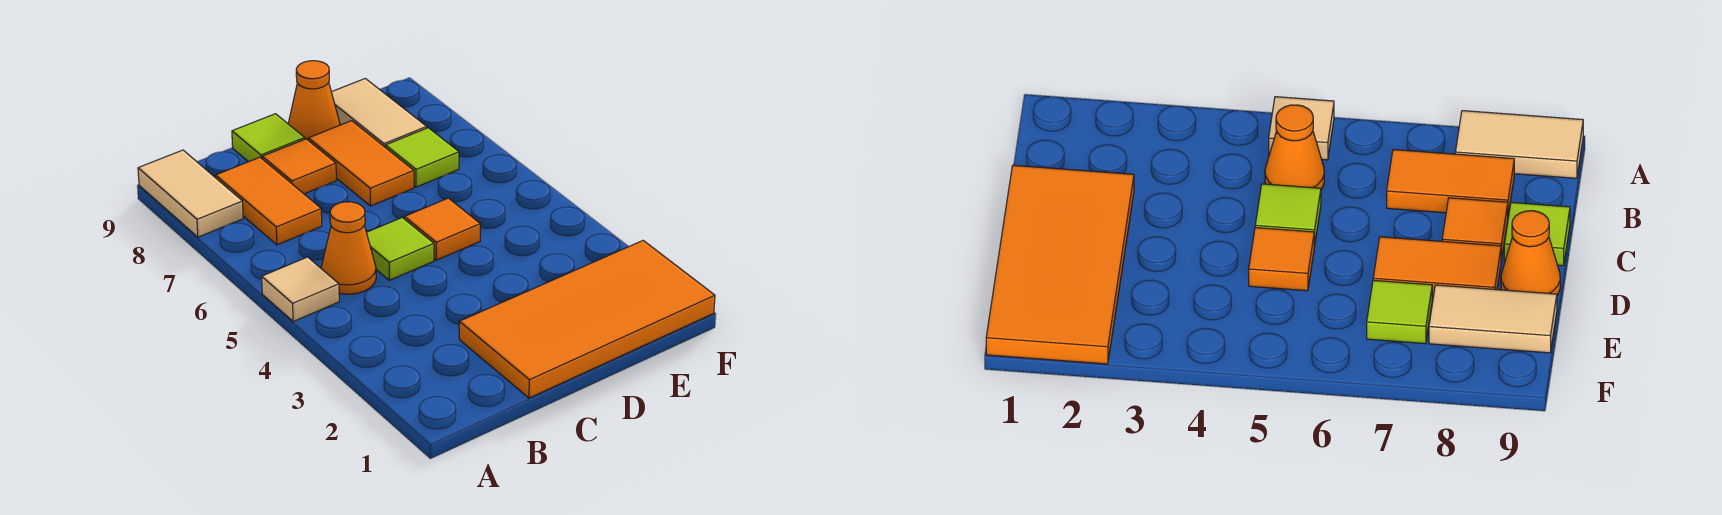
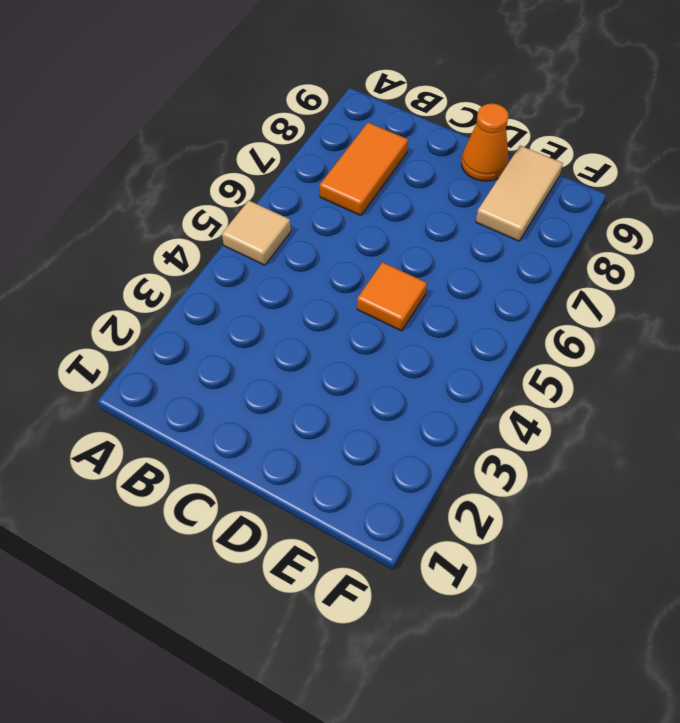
none -> tan tile A8:A9 level 1
none -> orange cone B5 level 1
none -> orange tile C1:F2 level 1

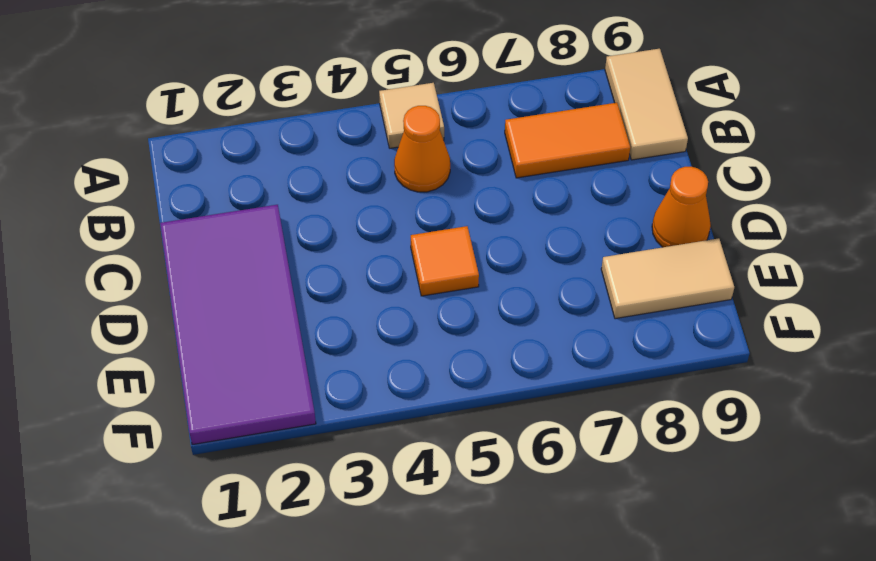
tan tile A9:B9 level 1 -> tan tile A8:A9 level 1
purple tile C1:F2 level 1 -> orange tile C1:F2 level 1
none -> lime tile C5 level 1
none -> orange tile C8 level 1
none -> lime tile C9 level 1

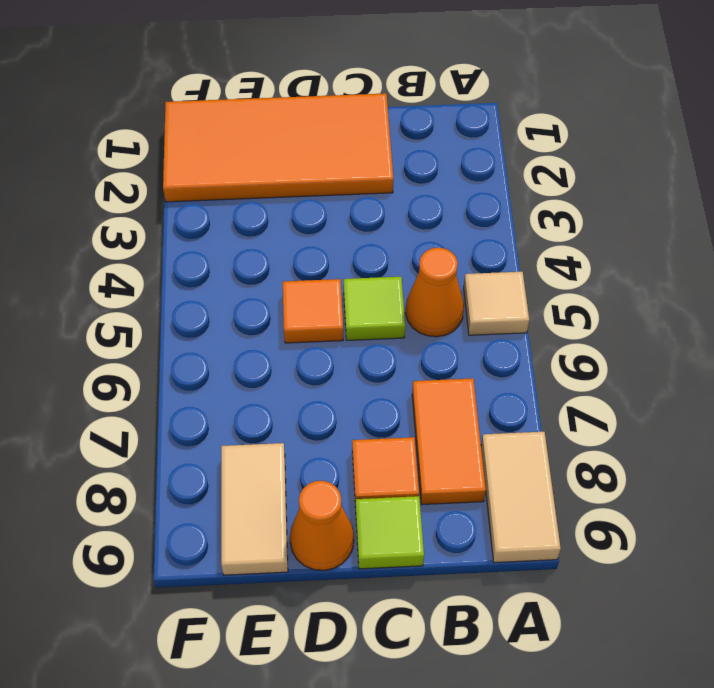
none -> orange tile D7:D8 level 1
none -> lime tile E7 level 1

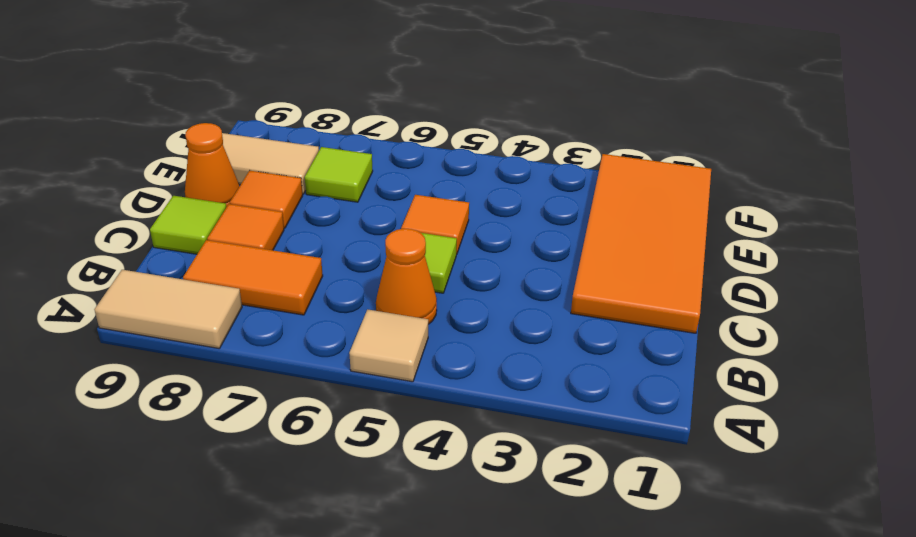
orange tile D8 level 1 -> orange tile D7:D8 level 1

